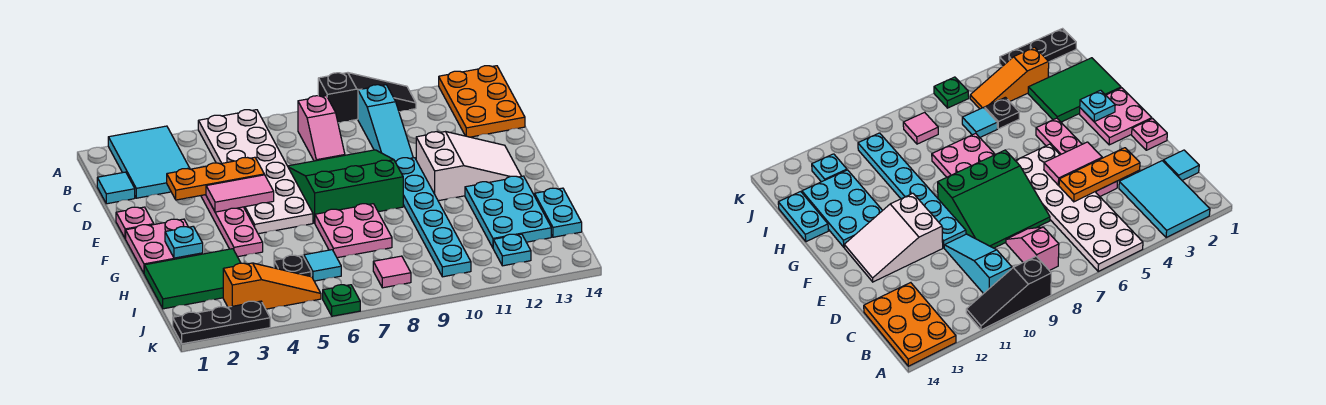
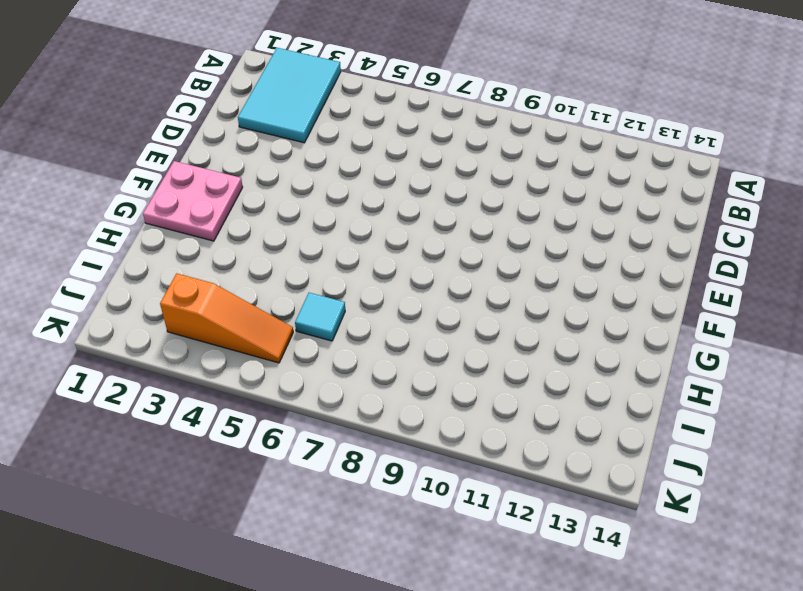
none -> white plate A5:F6 level 1
none -> black slope A9:A11 level 1 top 9
none -> orange plate A13:C14 level 1

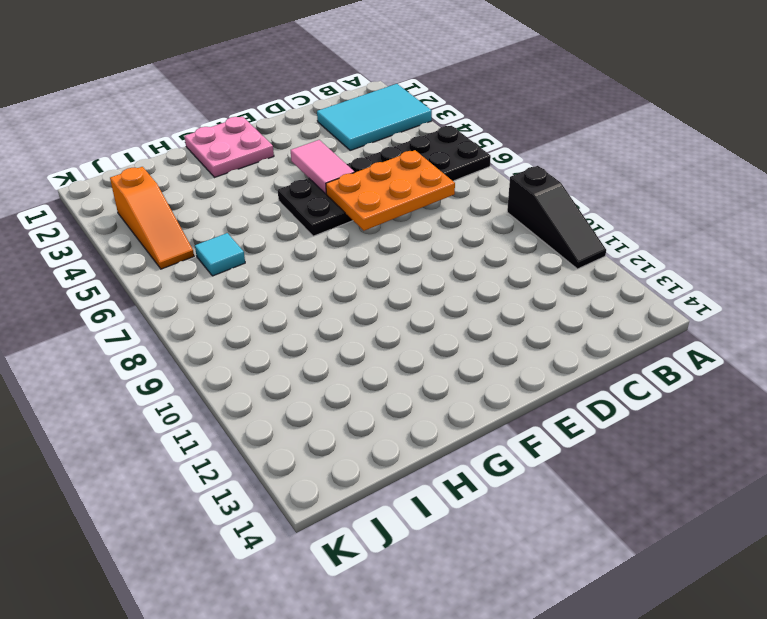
black plate A5:F6 level 1 -> white plate A5:F6 level 1
orange plate C6:E7 level 2 -> orange plate A13:C14 level 1
none -> pink slope B8:C8 level 1 top B
none -> cyan slope B10:D10 level 1 top B
none -> cyan tile C1 level 1

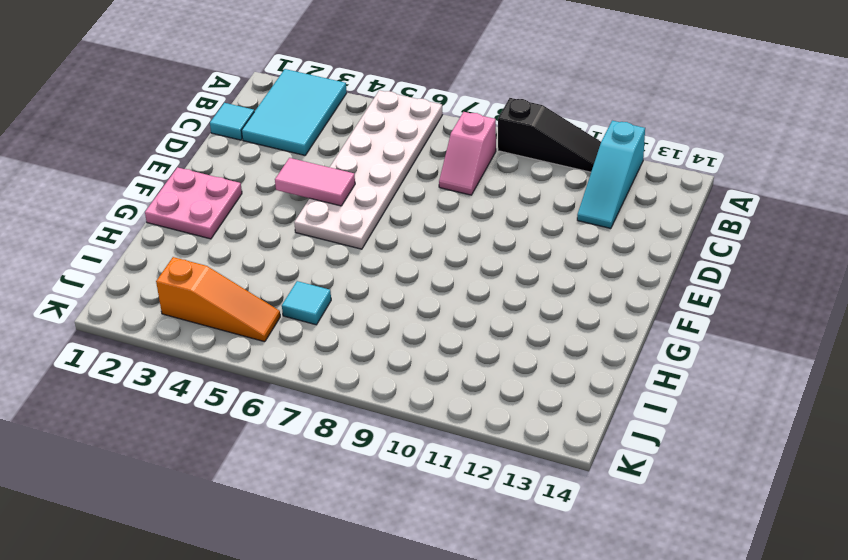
cyan slope A12:C12 level 1 top A -> cyan slope B10:D10 level 1 top B
none -> orange plate A13:C14 level 1
none -> pink plate D4:G4 level 1
none -> green slope D7:F9 level 1 top F

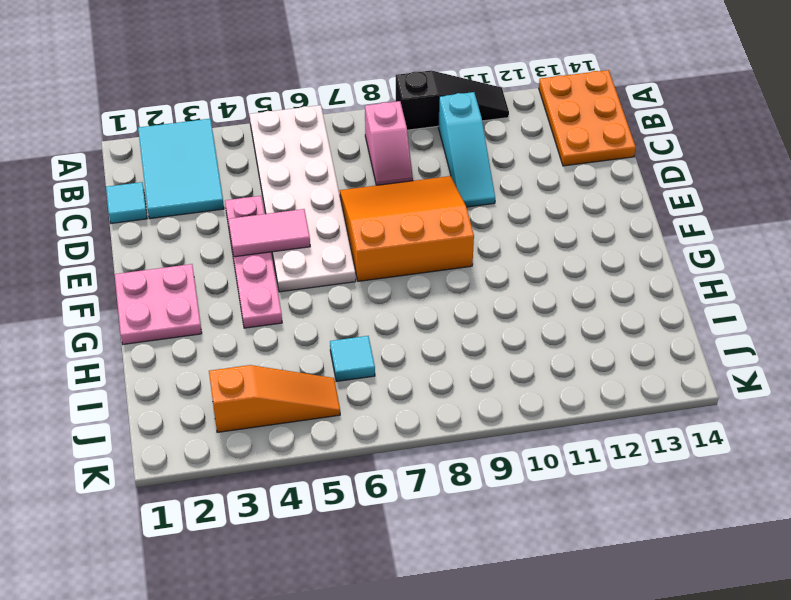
orange slope D7:F9 level 1 top F -> green slope D7:F9 level 1 top F
none -> pink plate E1 level 1
none -> cyan plate E10:J10 level 1
none -> white slope E11:F13 level 1 top 11

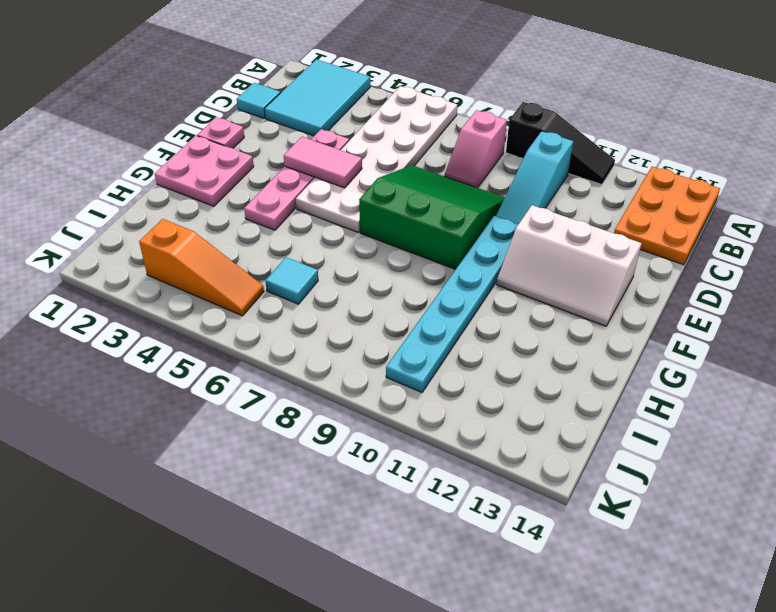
white slope E11:F13 level 1 top E -> white slope E11:F13 level 1 top 11
none -> pink plate G7:H8 level 1
none -> cyan plate G12:I13 level 1
none -> green tile H1:I3 level 1

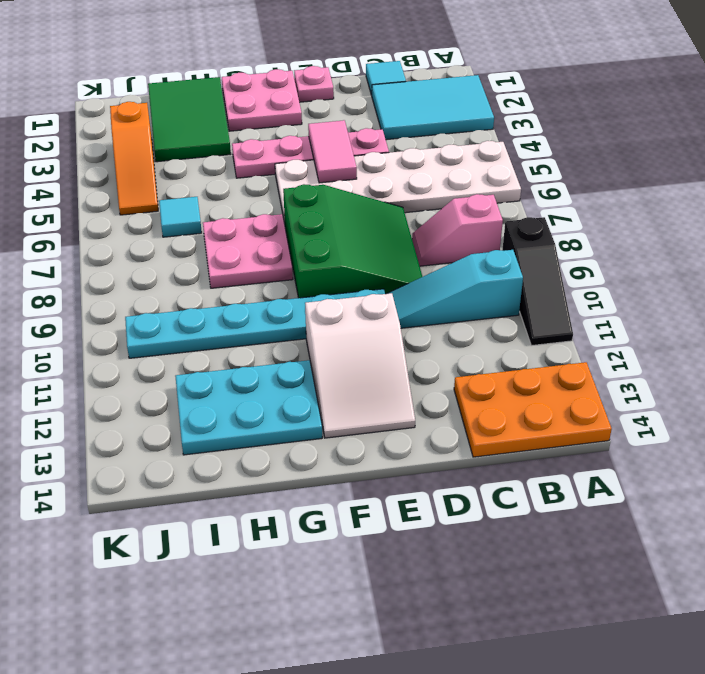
none -> cyan plate H14:I14 level 1
none -> black plate I5 level 1
none -> pink tile J8 level 1

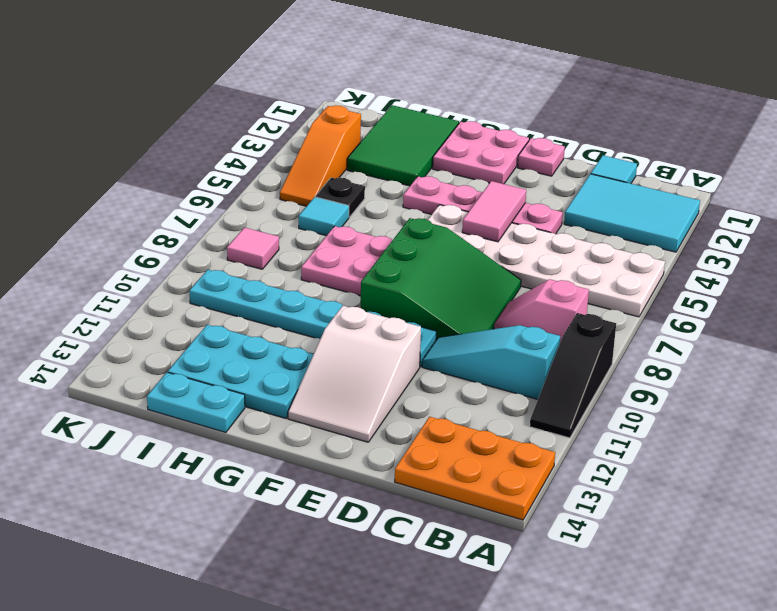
none -> cyan plate J12 level 1
none -> black plate K1:K3 level 1
none -> green plate K6 level 1

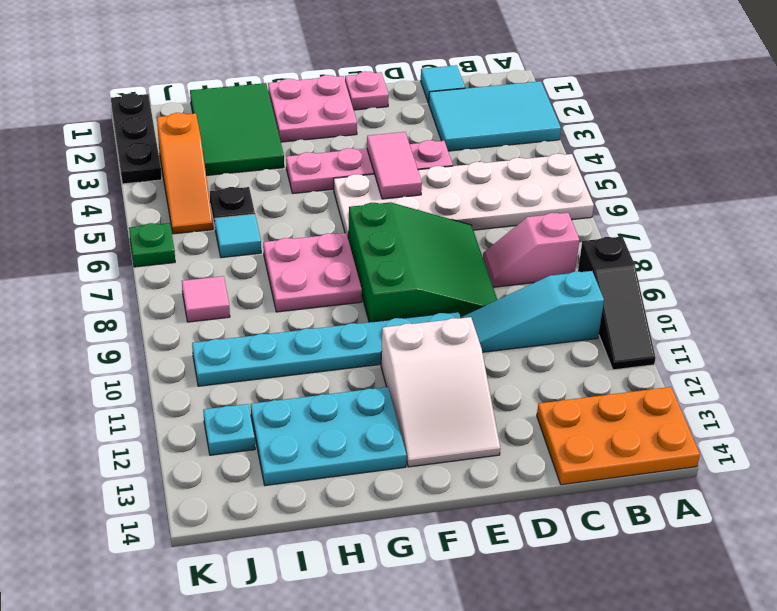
none -> cyan plate H14:I14 level 1
none -> orange plate D3:D5 level 2
none -> cyan plate G2 level 2

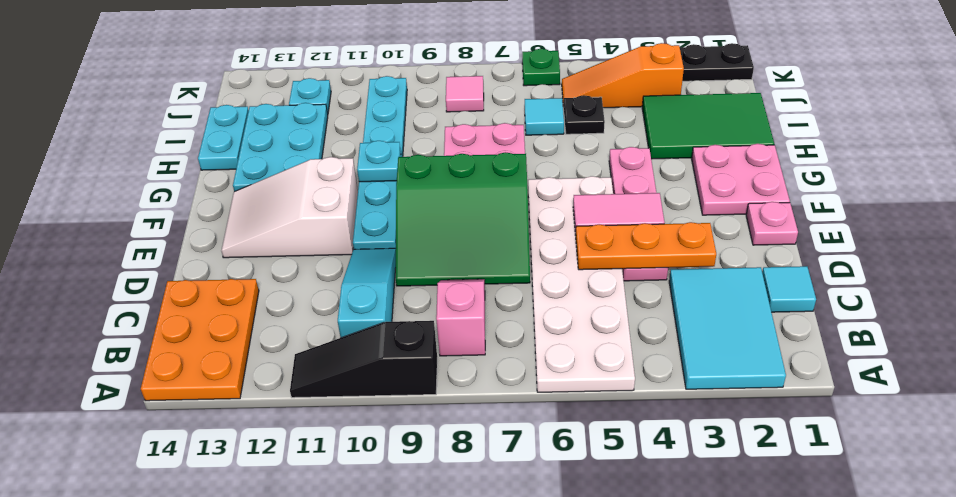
cyan plate G10 level 2 -> cyan plate G2 level 2

